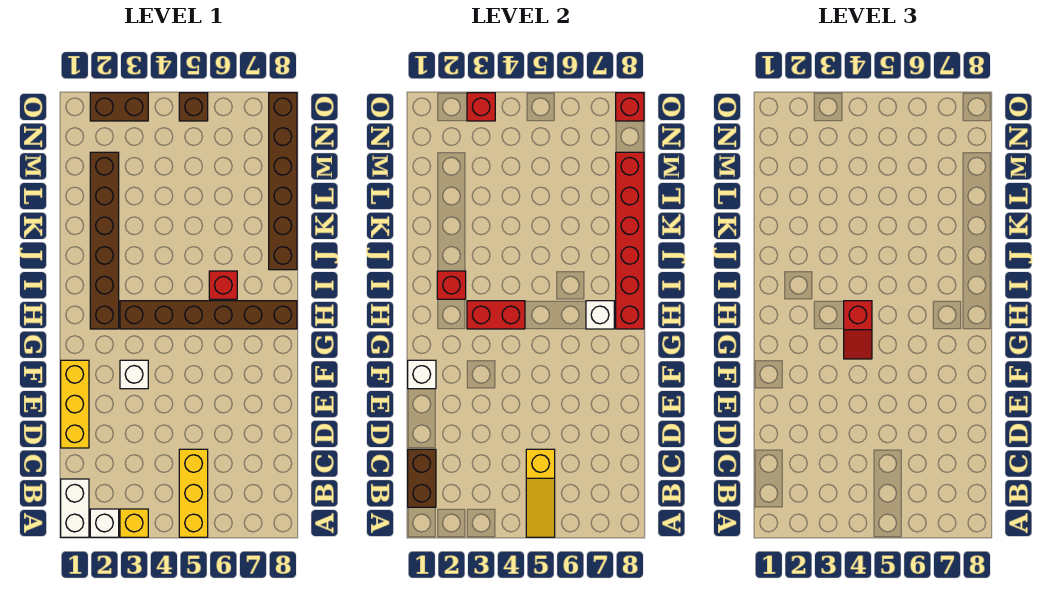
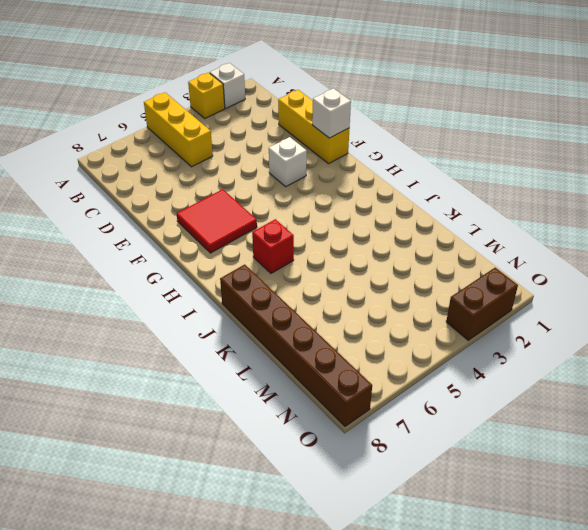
red tile F6:G7 level 1 -> none
none -> white brick A1:B1 level 1
none -> brown brick H2:M2 level 1
none -> brown brick H3:H8 level 1

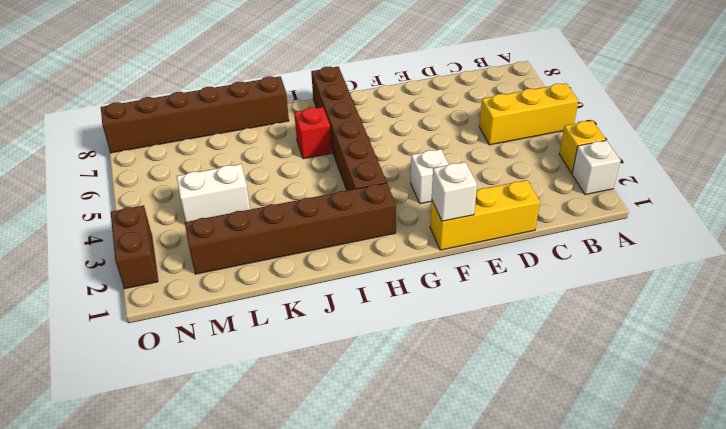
white brick L4:M4 level 1 -> white brick A1:B1 level 1
none -> brown brick O5 level 1
none -> yellow slope A5:C5 level 2 top C
none -> brown brick B1:C1 level 2

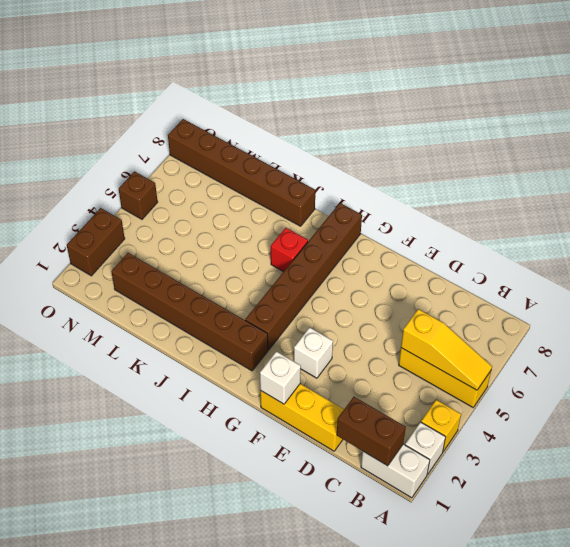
none -> red brick H3:H4 level 2
none -> white brick H7 level 2
none -> red brick H8:M8 level 2

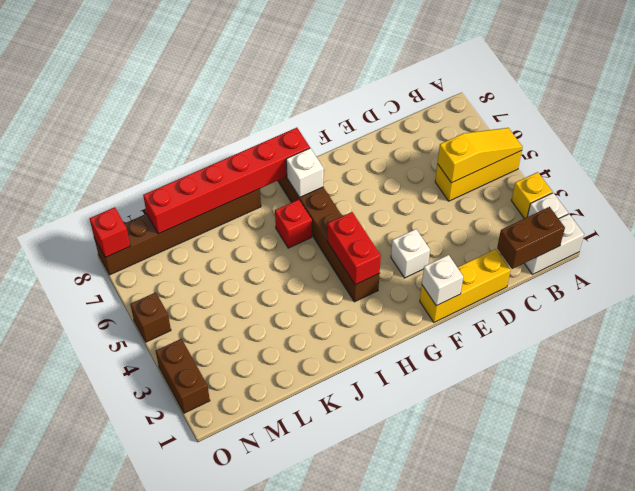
none -> brown brick H2:M2 level 1
none -> red brick I2 level 2
none -> red brick O3 level 2

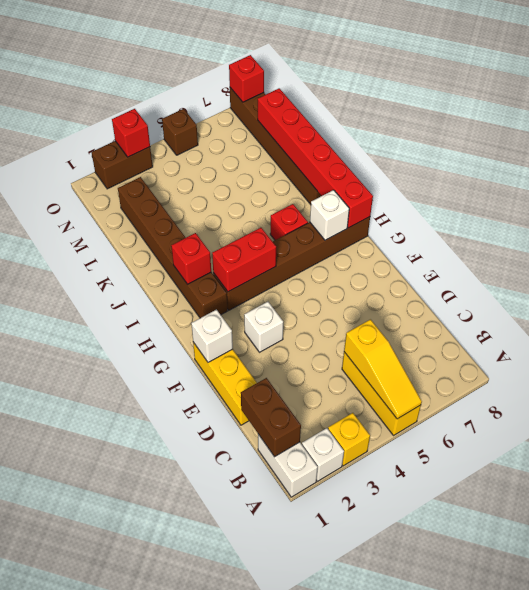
none -> red slope G4:H4 level 3 top H

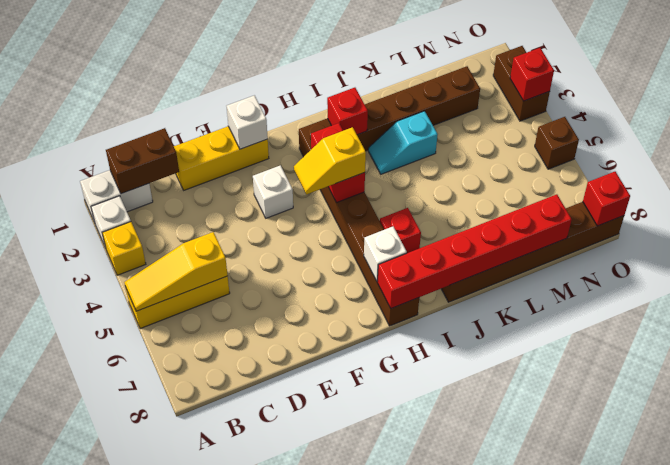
yellow slope G4:H4 level 3 top H -> red slope G4:H4 level 3 top H
cyan slope J3:K3 level 1 top K -> none

